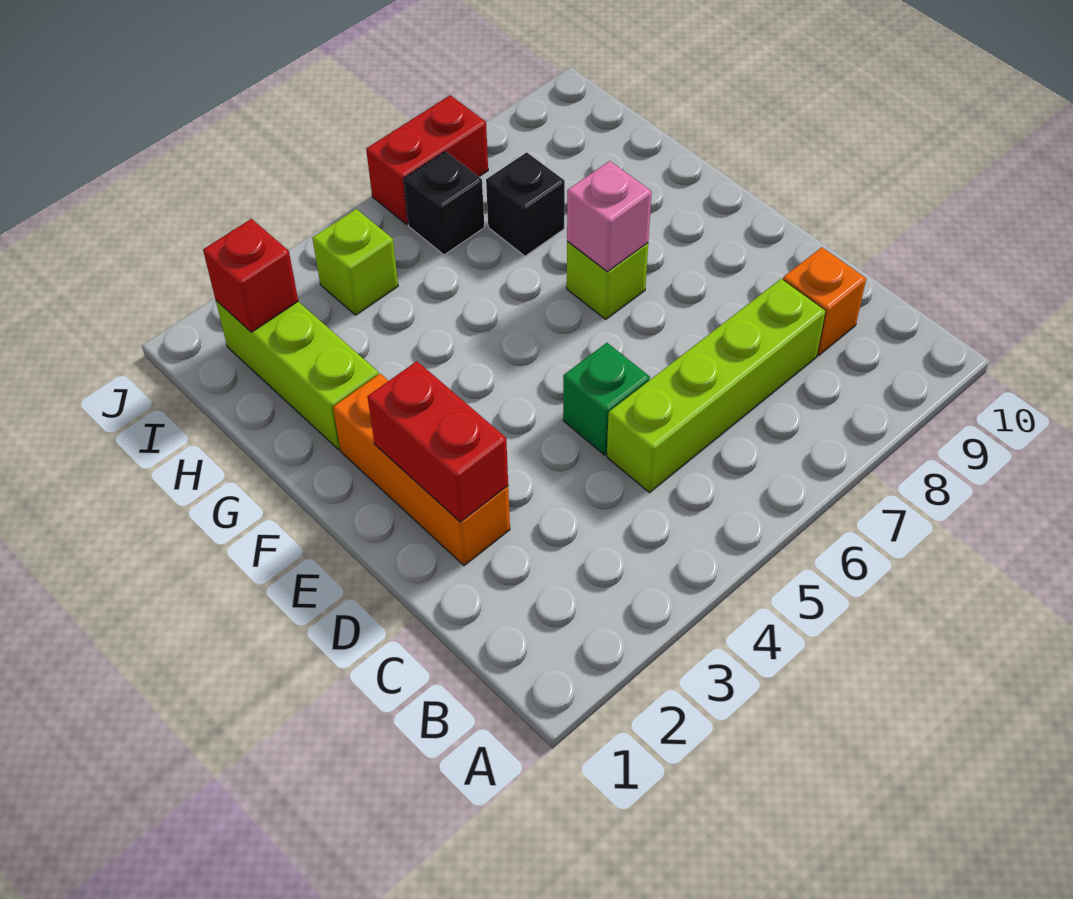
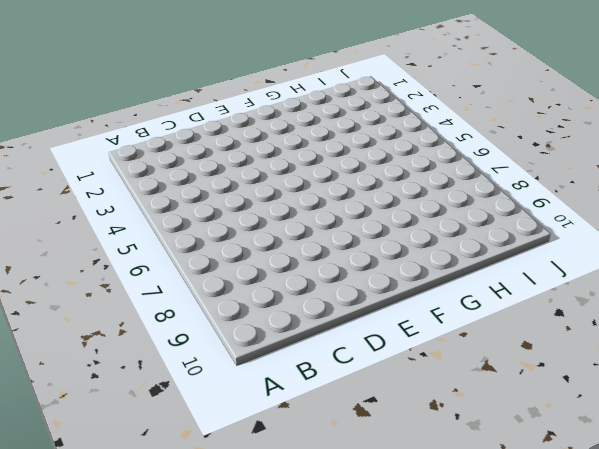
none -> lime brick C5:C8 level 1
none -> orange brick C9 level 1
none -> orange brick D2:F2 level 1

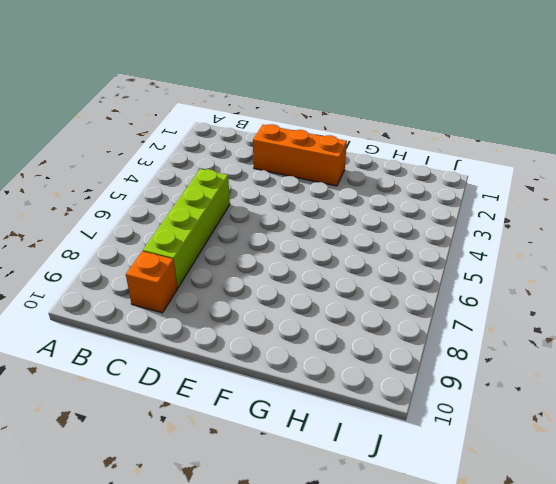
none -> green brick D5 level 1
none -> lime brick F7 level 1
none -> lime brick G2:I2 level 1

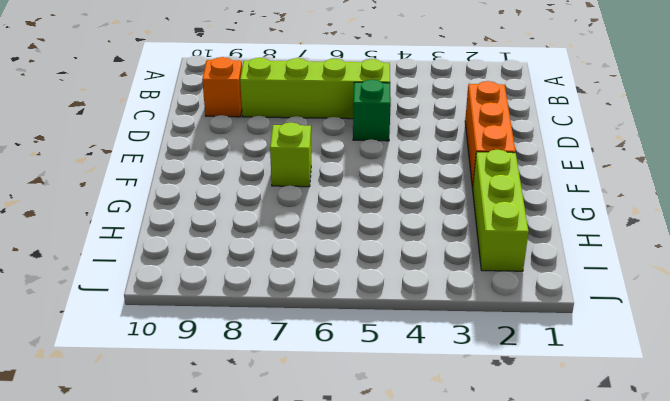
none -> black brick H7 level 1
none -> lime brick I4 level 1
none -> black brick I6 level 1

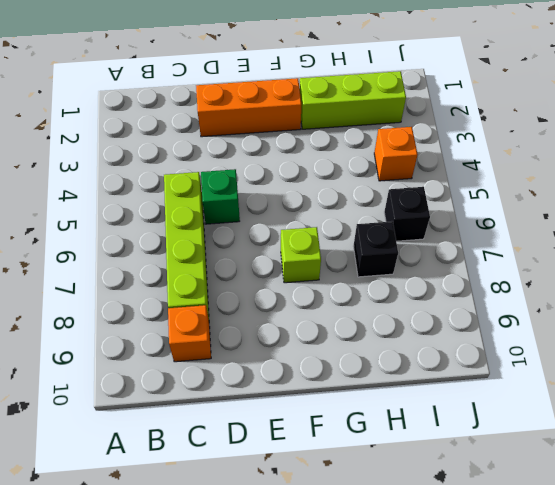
orange brick I4 level 1 -> lime brick I4 level 1
none -> red brick J6:J7 level 1
none -> red brick D2:E2 level 2
none -> pink brick F7 level 2

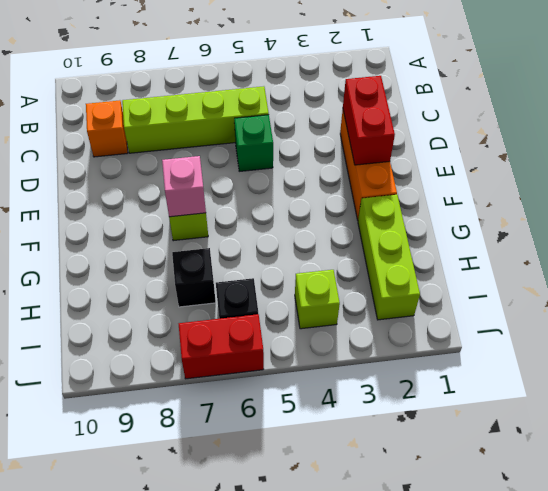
none -> red brick I2 level 2

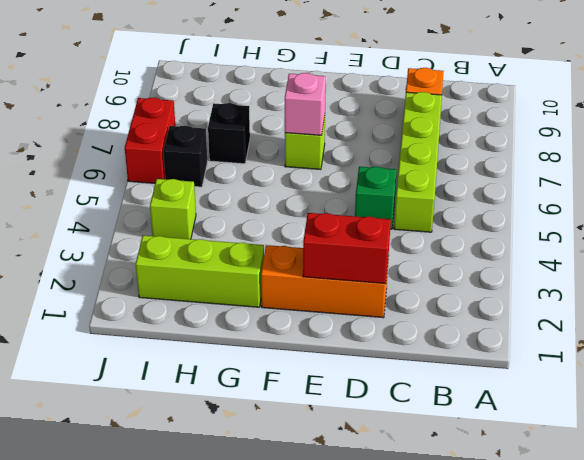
none -> red brick I2 level 2

